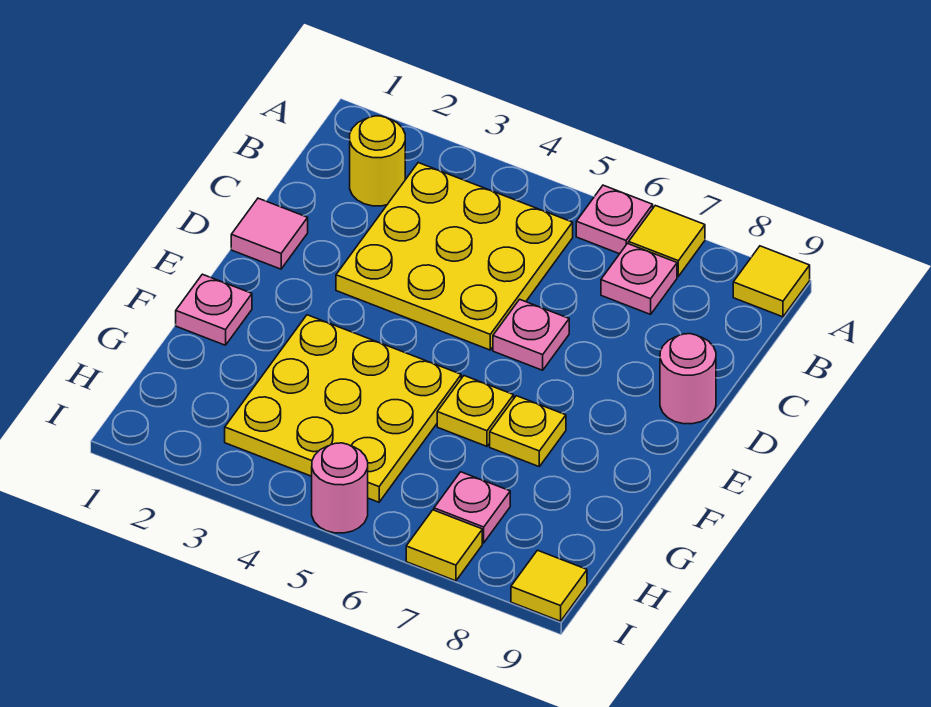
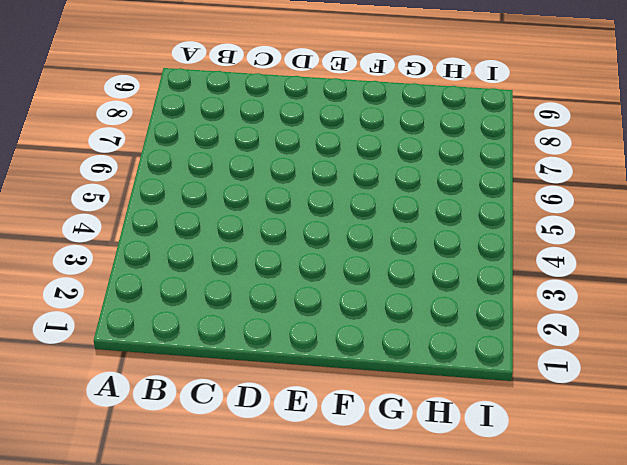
none -> pink plate A6 level 1
none -> yellow tile A7 level 1
none -> yellow tile A9 level 1

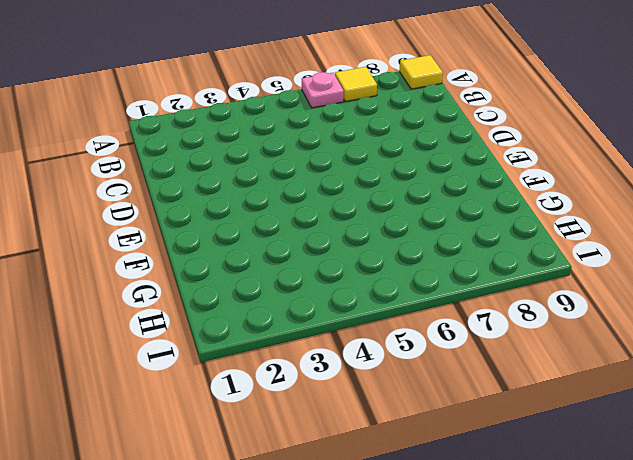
none -> yellow round brick B2 level 1
none -> yellow plate B3:D5 level 1
none -> pink plate B7 level 1

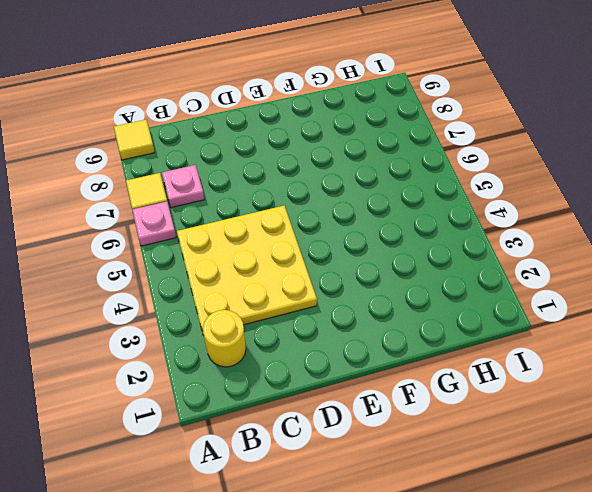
none -> pink tile D1 level 1
none -> pink plate D6 level 1
none -> pink round brick D9 level 1

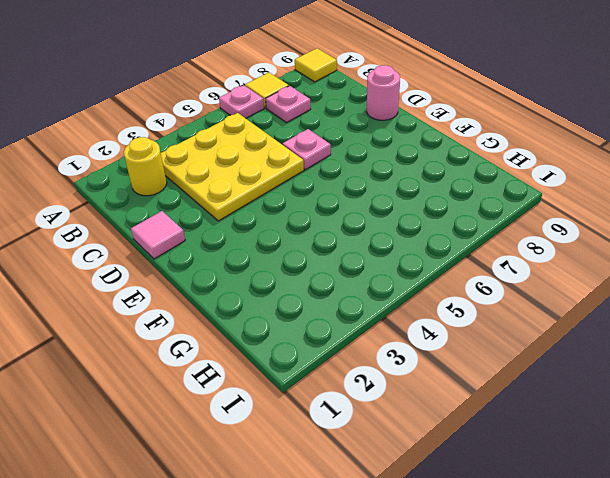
none -> pink plate F1 level 1
none -> yellow plate F3:H5 level 1
none -> yellow plate F6 level 1

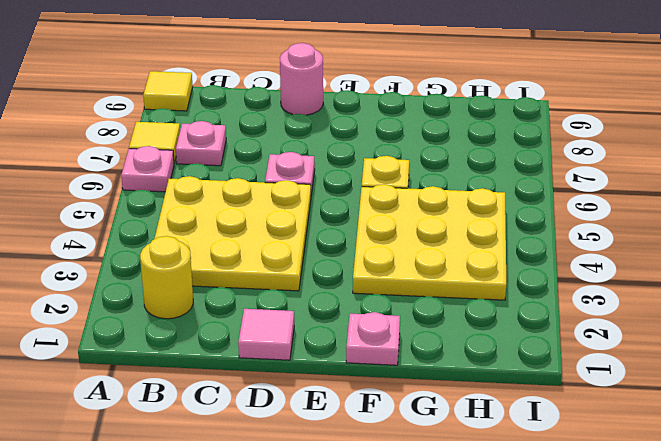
none -> yellow plate F7 level 1
none -> pink plate H7 level 1
none -> pink round brick I5 level 1

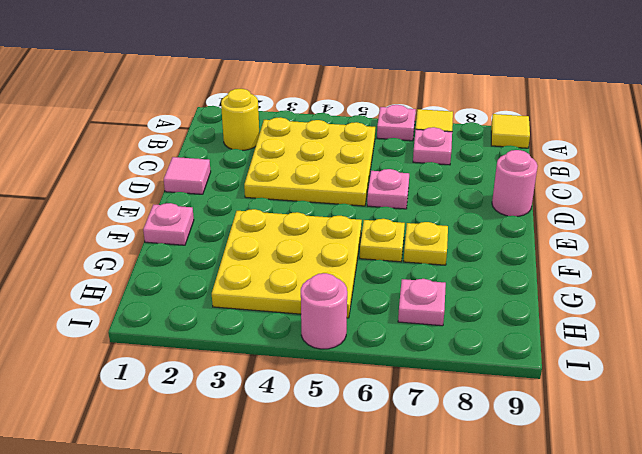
none -> yellow tile I7 level 1
none -> yellow tile I9 level 1

